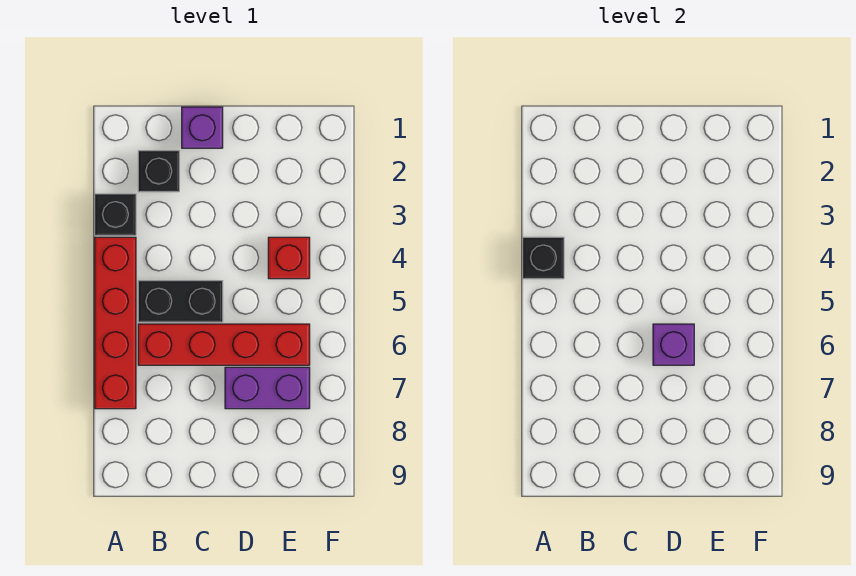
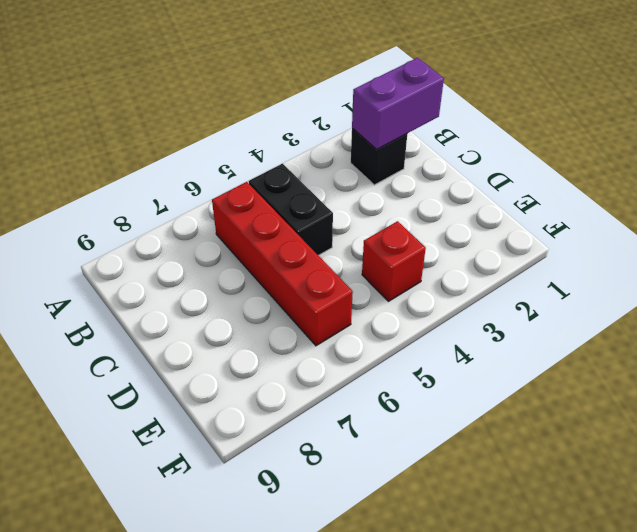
purple brick B1:B2 level 2 -> purple brick D7:E7 level 1
none -> black brick A3 level 1
none -> red brick A4:A7 level 1

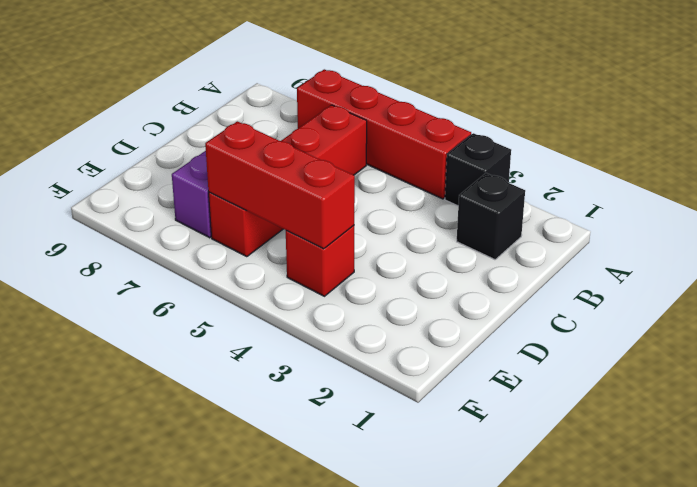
red brick E4:E6 level 2 -> none
none -> black brick B5:C5 level 1
none -> purple brick C1 level 1

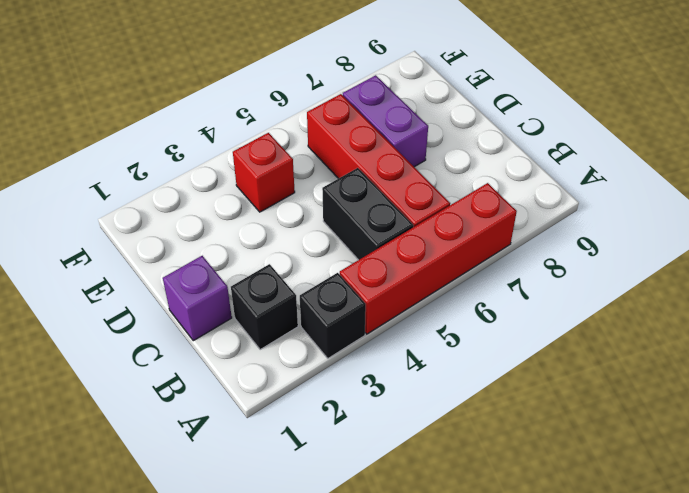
none -> black brick A4 level 2
none -> purple brick D6 level 2

